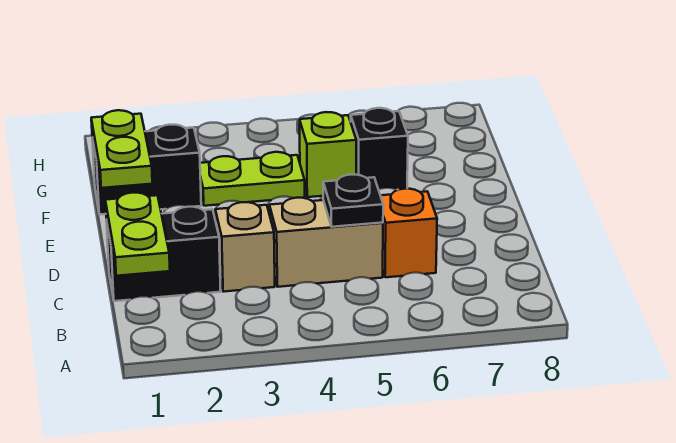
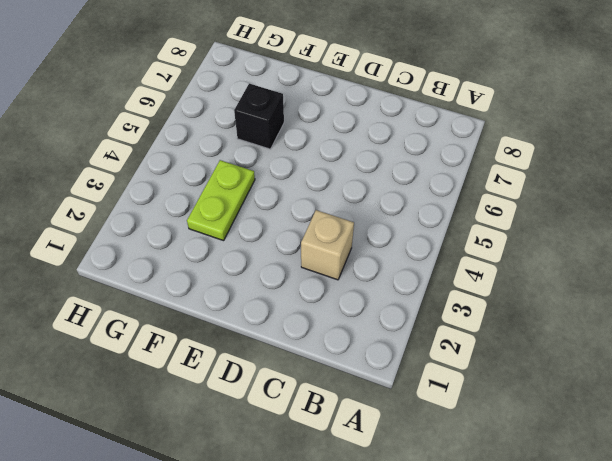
none -> black brick C1:C2 level 1
none -> tan brick C4:C5 level 1

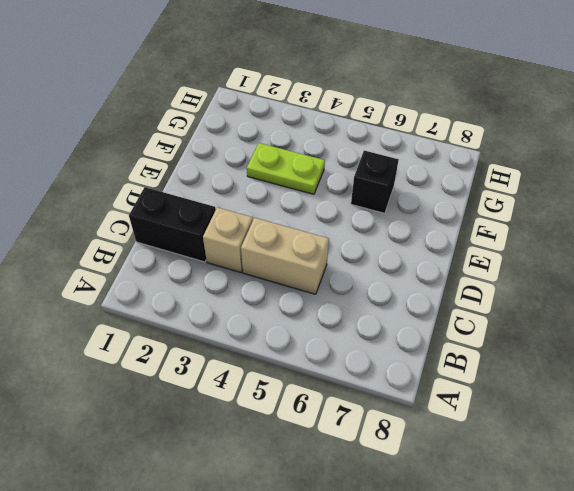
none -> orange brick C6 level 1
none -> black brick F1:F2 level 1

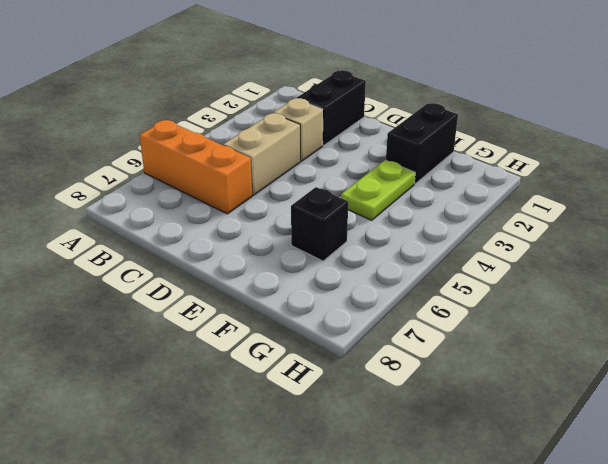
orange brick A6:C6 level 1 -> orange brick C6 level 1
none -> lime brick F5 level 1
none -> lime plate B1:C1 level 2

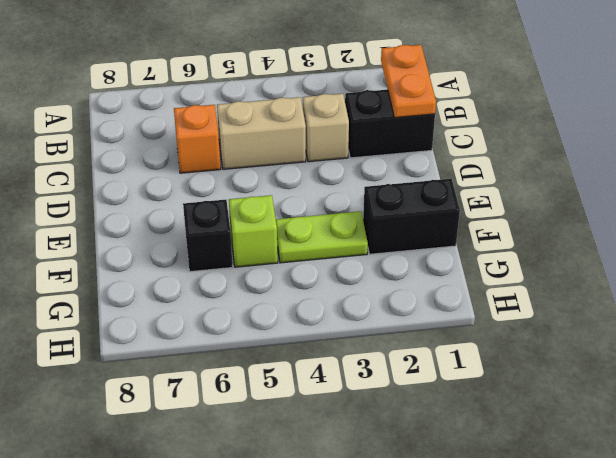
orange plate B1:C1 level 2 -> lime plate B1:C1 level 2
none -> black plate C5 level 2
none -> lime plate E1:F1 level 2

